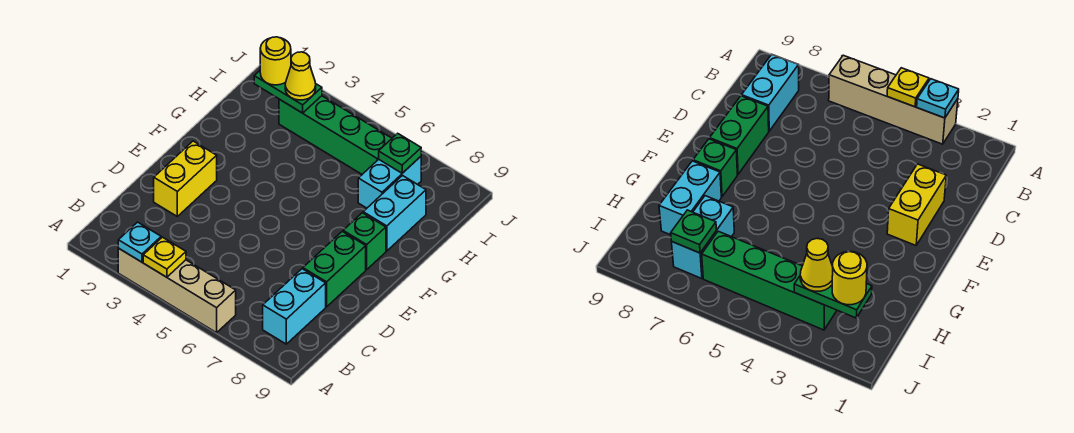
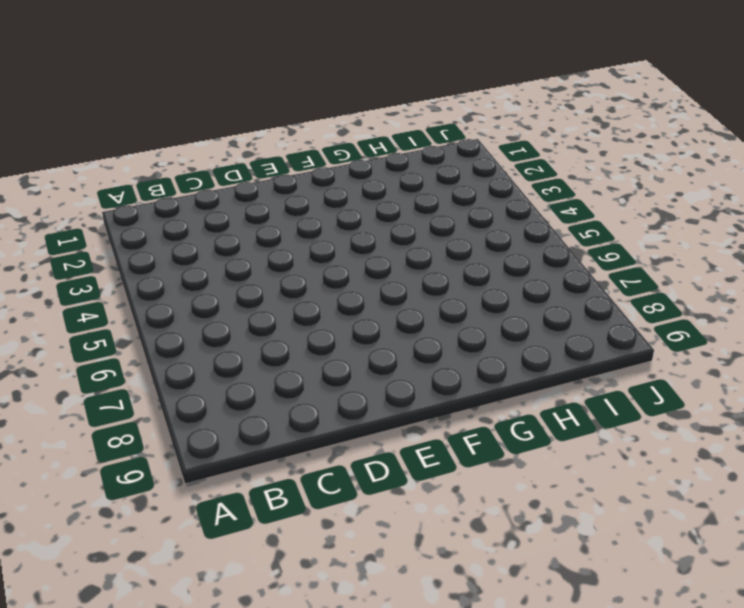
none -> tan brick A3:A6 level 1
none -> cyan brick B8:C8 level 1
none -> yellow brick D2:E2 level 1

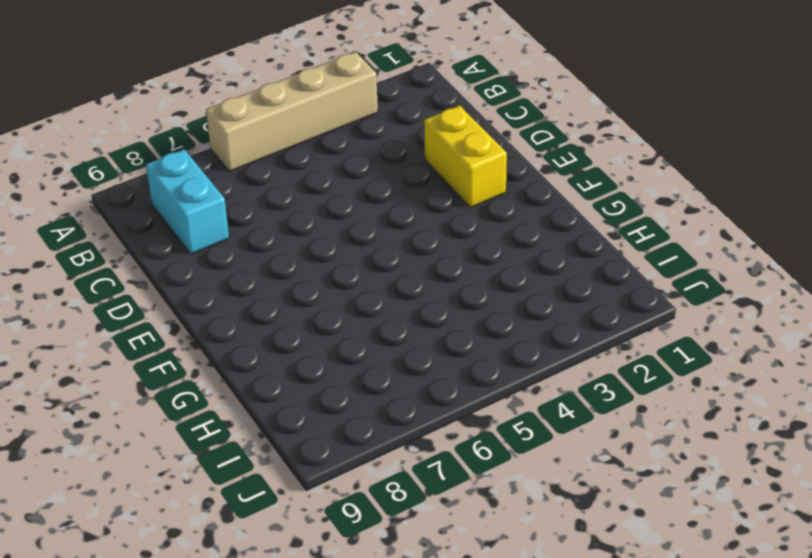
none -> green brick D8:E8 level 1
none -> green brick F8 level 1
none -> cyan brick G8:H8 level 1

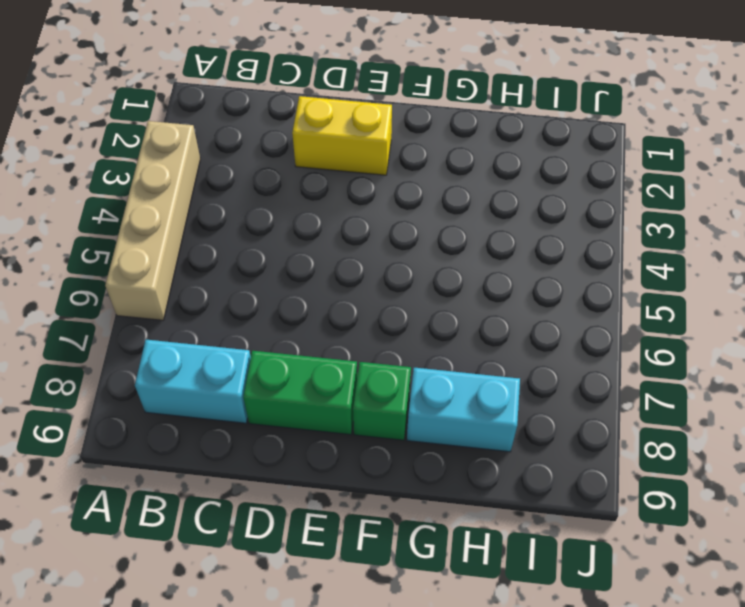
none -> cyan brick H7:I7 level 1
none -> green brick I3:I6 level 1
none -> cyan plate A3 level 2

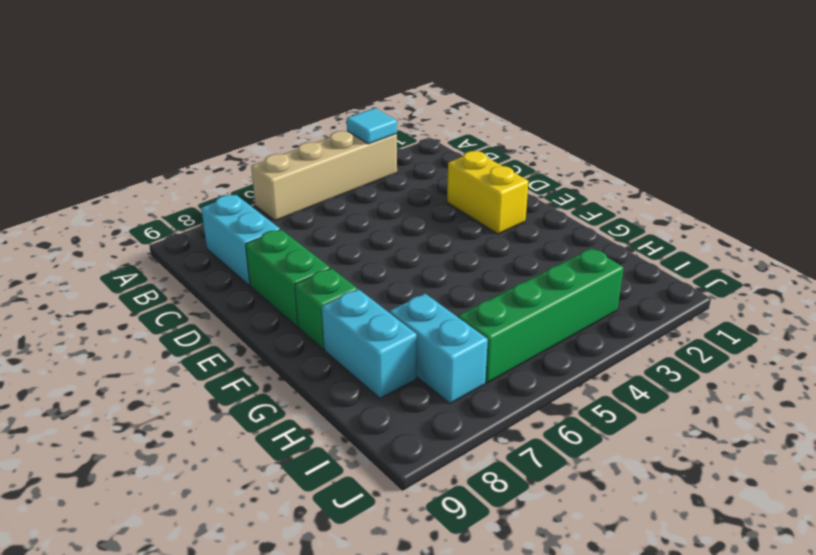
cyan tile A3 level 2 -> cyan plate A3 level 2
none -> yellow plate A4 level 2
none -> green plate I2:I3 level 2
none -> green plate I7 level 2

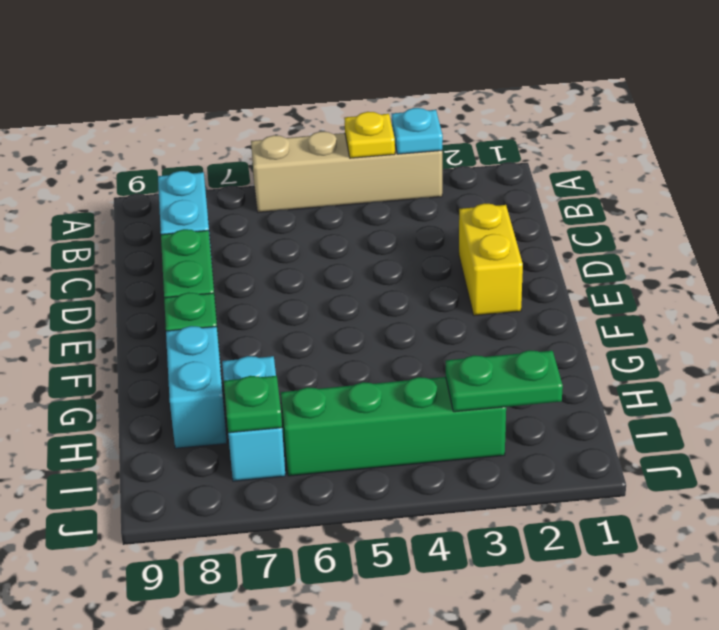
none -> yellow round brick I2 level 3
none -> yellow cone I3 level 3

